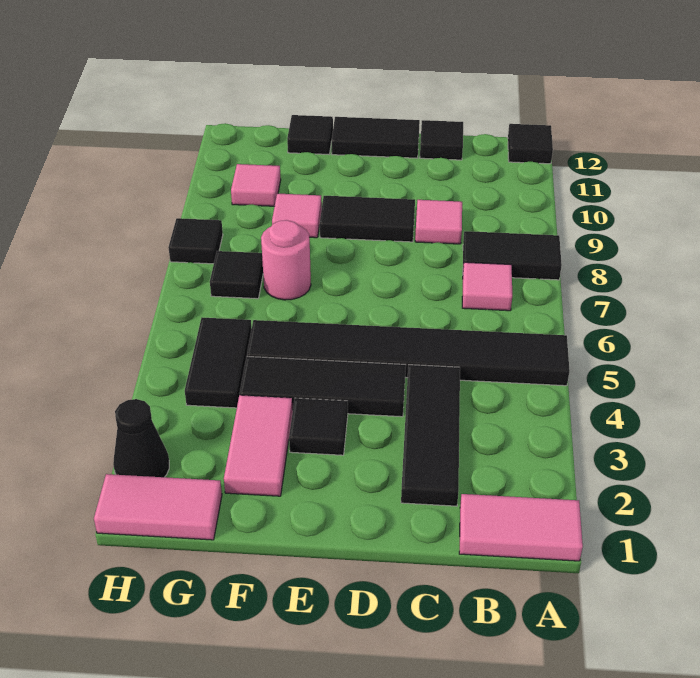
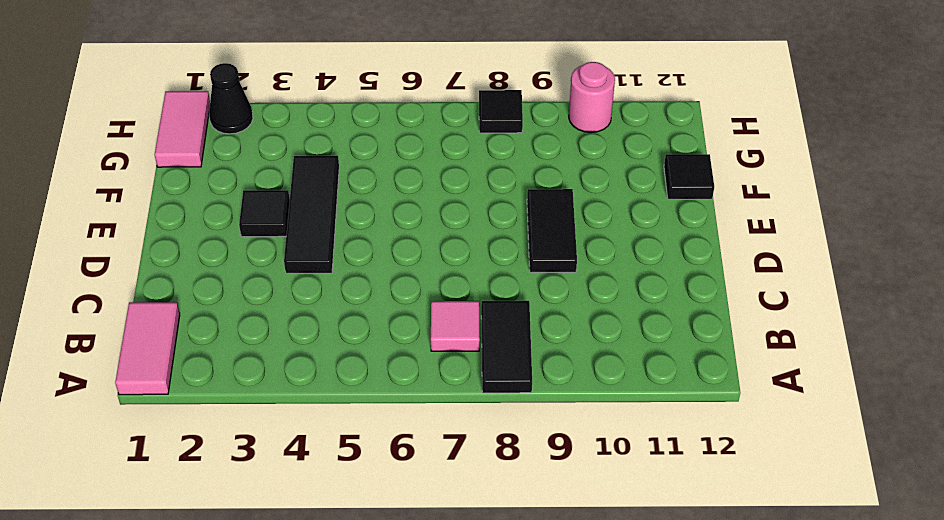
pink round brick H10 level 1 -> pink round brick F7 level 1
none -> black tile A5:F5 level 1
none -> black tile A12 level 1
none -> black tile C2:C4 level 1

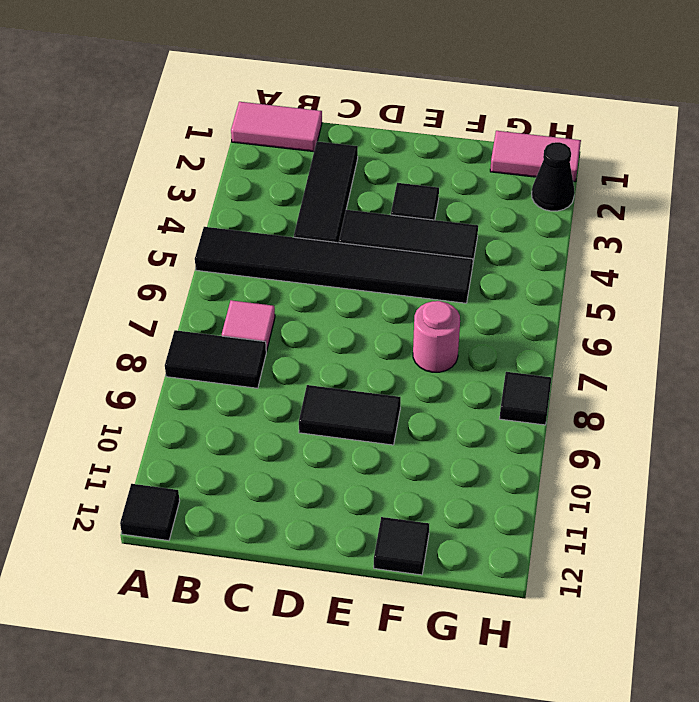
none -> pink tile C9 level 1
none -> black tile C12 level 1
none -> black tile D12:E12 level 1

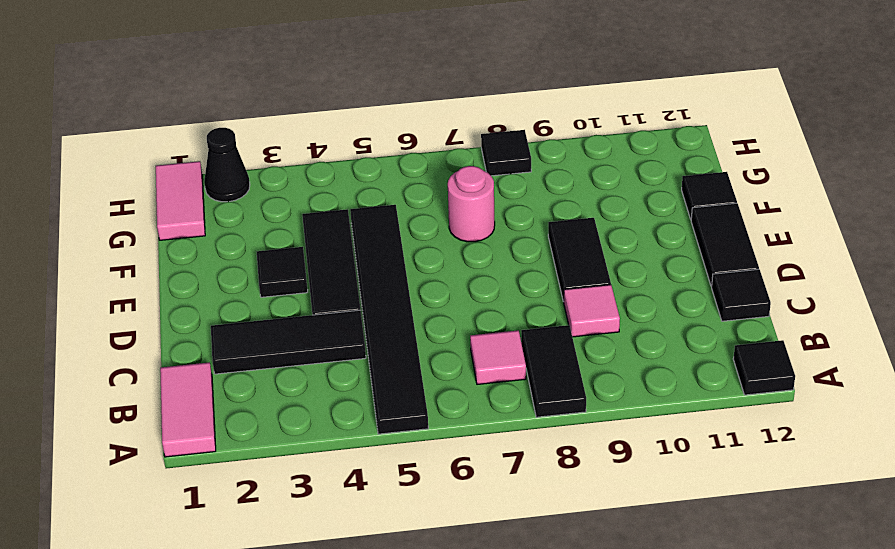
none -> pink tile F2:F3 level 1
none -> pink tile F9 level 1
none -> black tile G4:G5 level 1

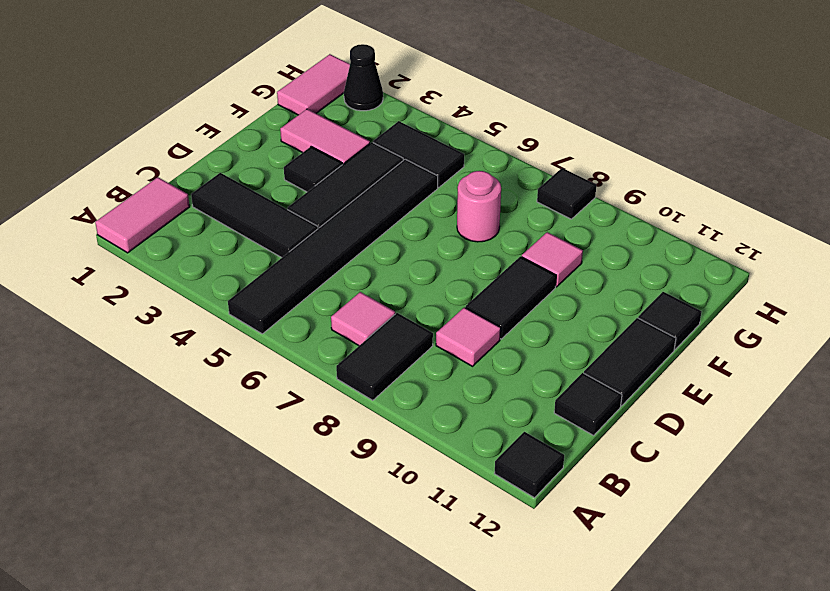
none -> black tile G7 level 1
none -> pink tile G10 level 1

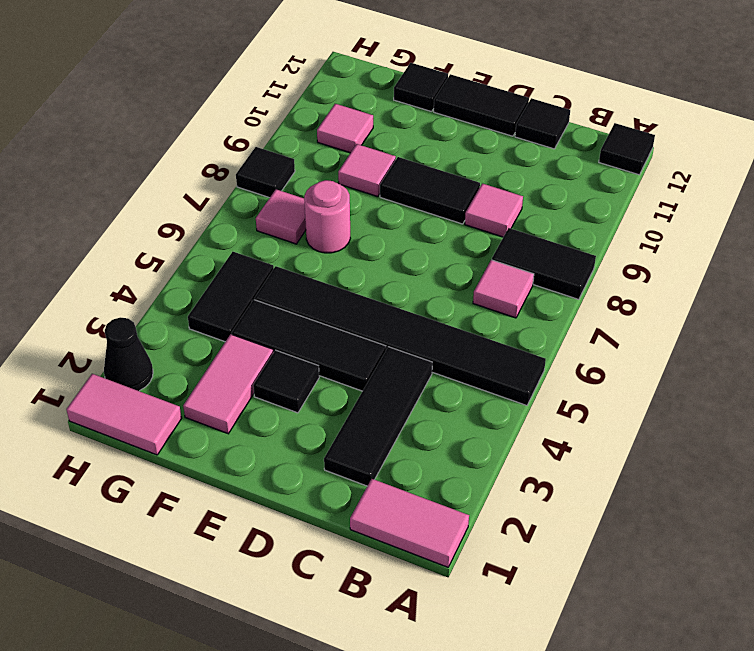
pink tile G7 level 1 -> black tile G7 level 1

